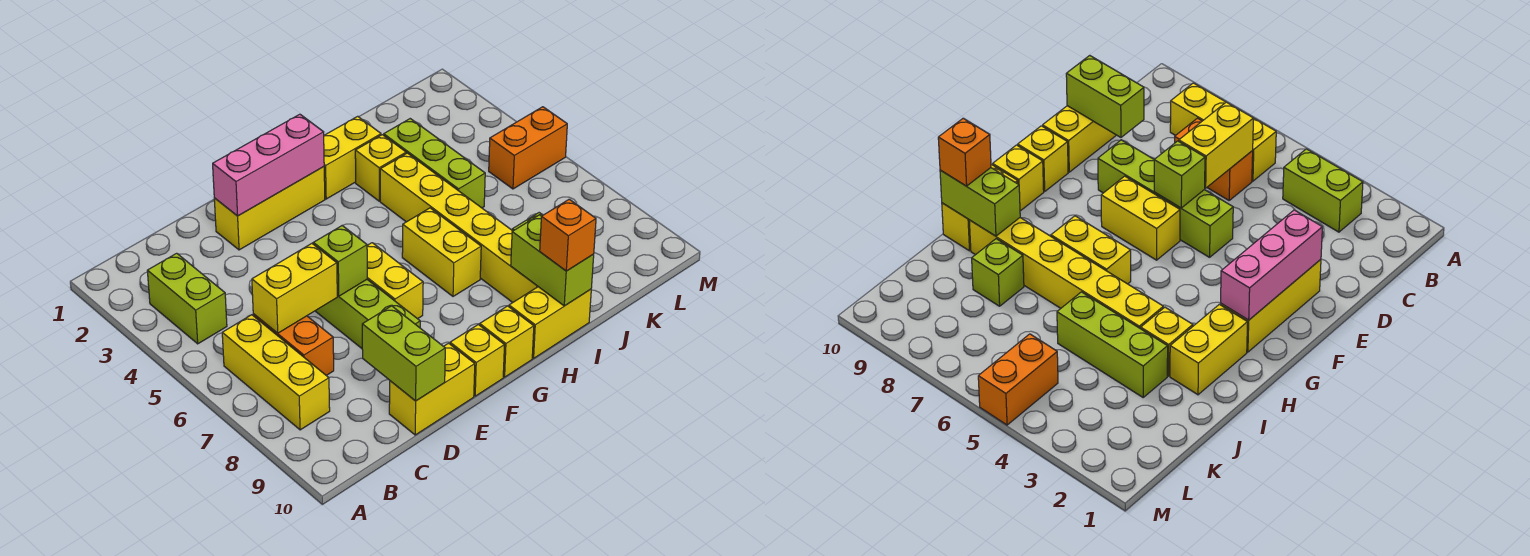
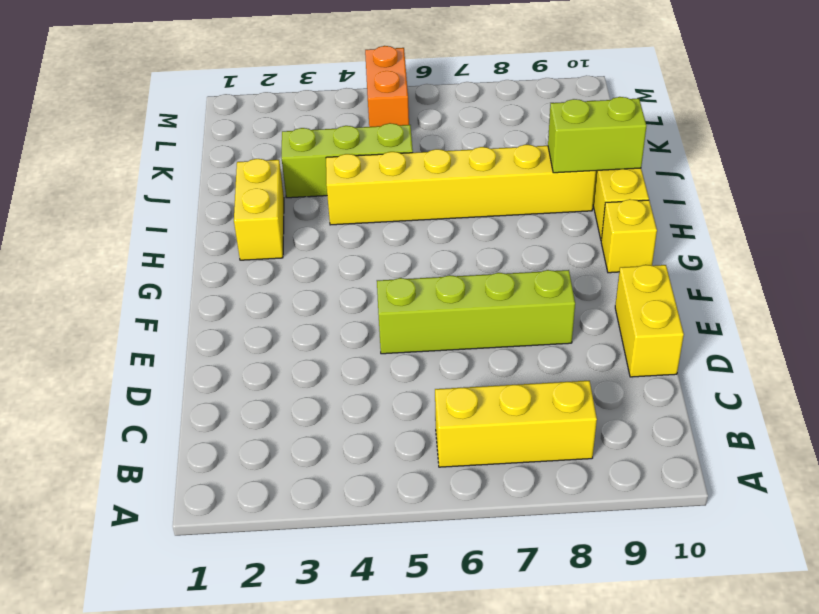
none -> lime brick B3:B4 level 1
none -> orange brick C6:C7 level 1
none -> yellow brick E2:G2 level 1

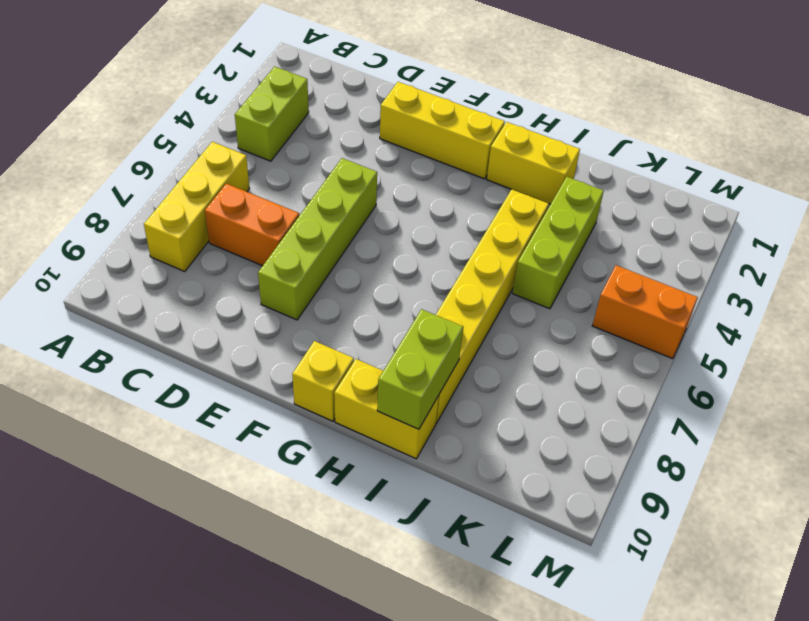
orange brick C7:D7 level 1 -> orange brick C6:C7 level 1
none -> yellow brick D10:E10 level 1
none -> yellow brick F6:F7 level 1
none -> yellow brick F10 level 1

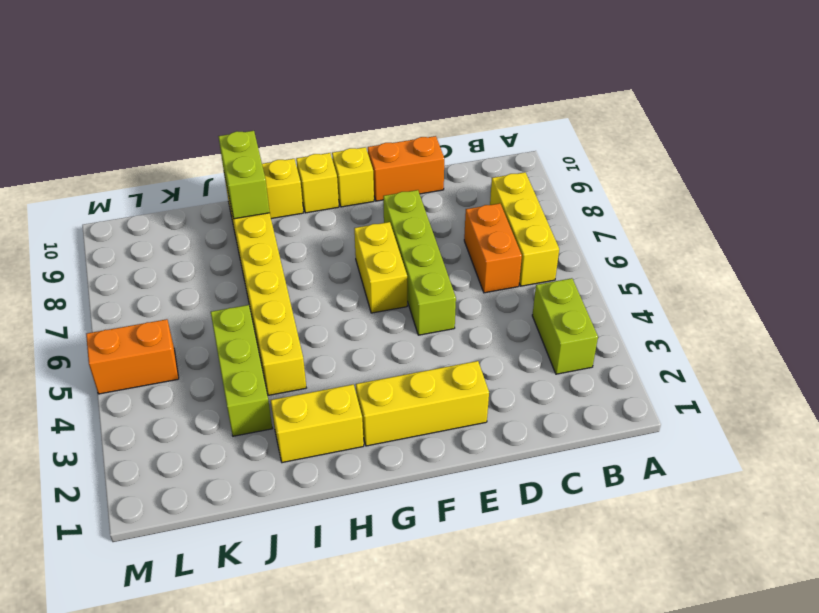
orange brick D10:E10 level 1 -> yellow brick D10:E10 level 1
none -> yellow brick H6:H7 level 1
none -> yellow brick I3 level 1
none -> lime brick J8 level 1

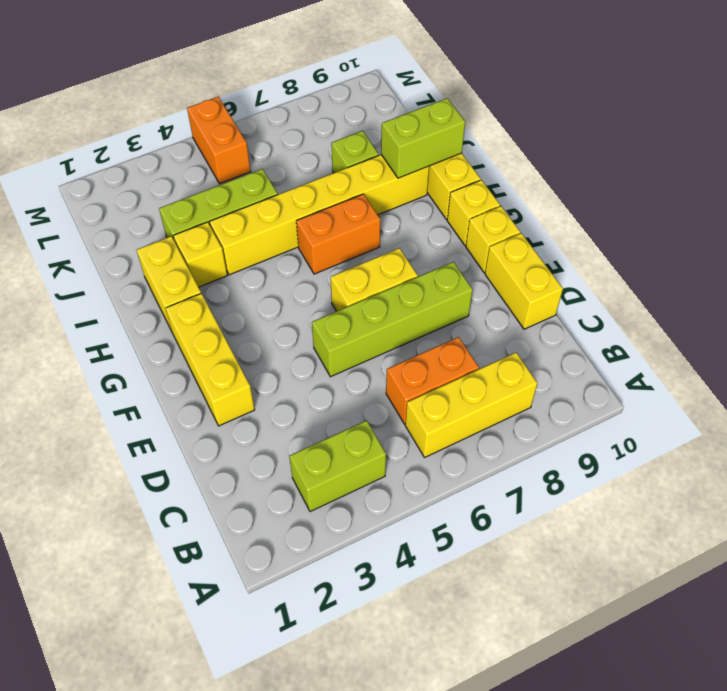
orange brick H6:H7 level 1 -> yellow brick H6:H7 level 1
none -> yellow brick C6:D6 level 2
none -> lime brick D9:D10 level 2
none -> pink brick E2:G2 level 2

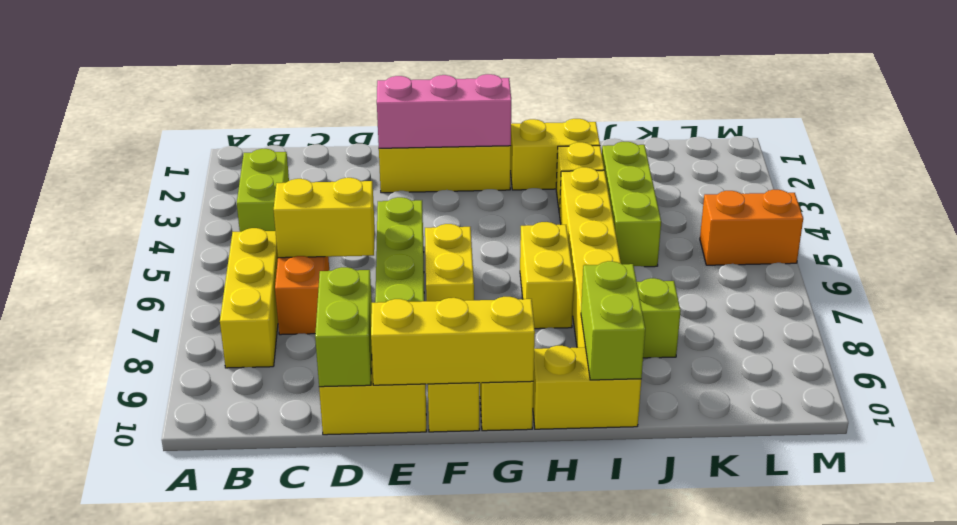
yellow brick E10:G10 level 2 -> none
none -> lime brick E6 level 2
none -> orange brick I10 level 3

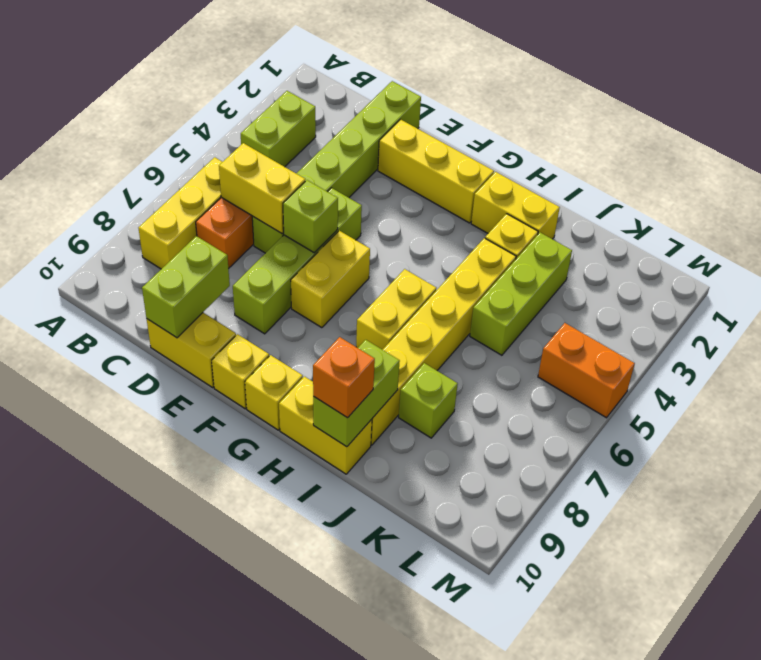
lime brick D1:D6 level 1 -> none
none -> pink brick E2:G2 level 2

